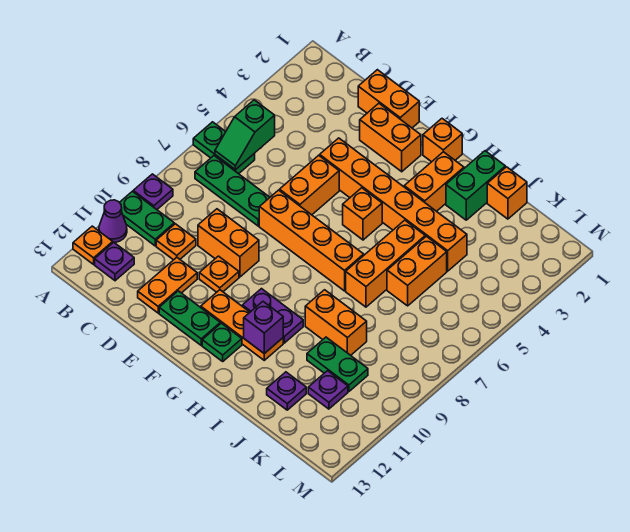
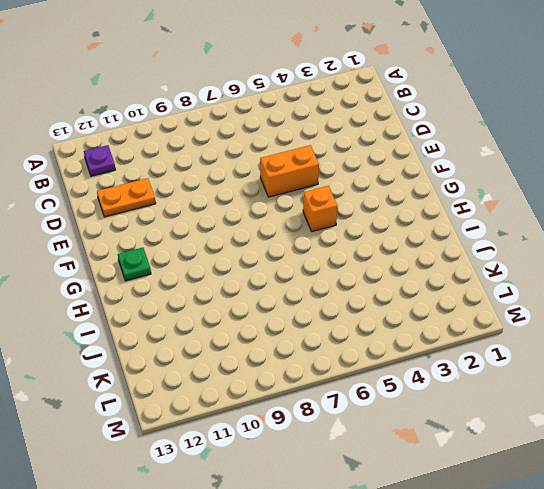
none -> green plate A6:B6 level 1
none -> purple plate A9 level 1
none -> green plate A10:B10 level 1
none -> purple cone A11 level 1

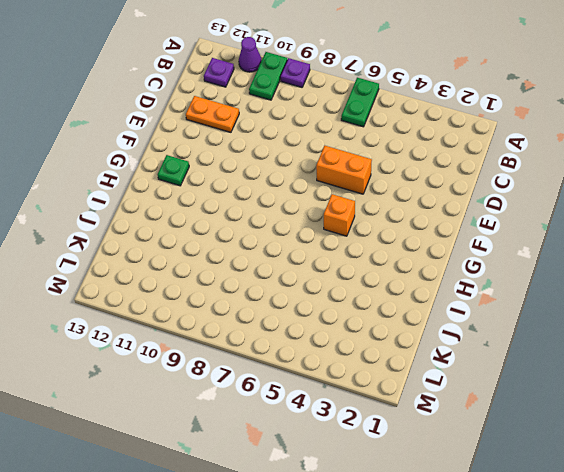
none -> orange plate A12 level 1
none -> green plate B7:D7 level 1
none -> orange plate C10 level 1
none -> orange brick D1:E1 level 1

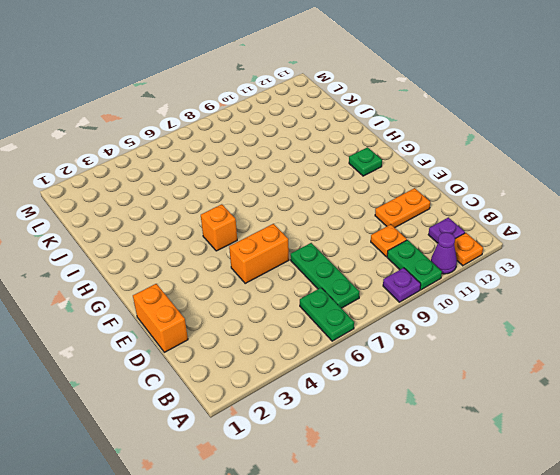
none -> orange brick D9:E9 level 1
none -> orange brick E2:F2 level 1
none -> orange brick E4:J4 level 1
none -> orange brick E7:H7 level 1

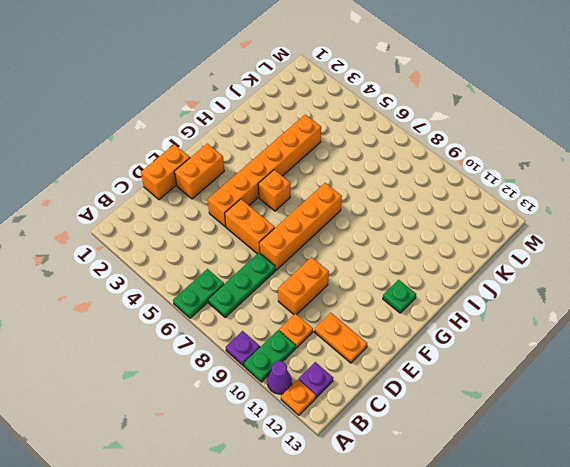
none -> orange plate E10 level 1
none -> green plate E12:F12 level 1
none -> orange plate F11:H11 level 1
none -> orange brick G1 level 1

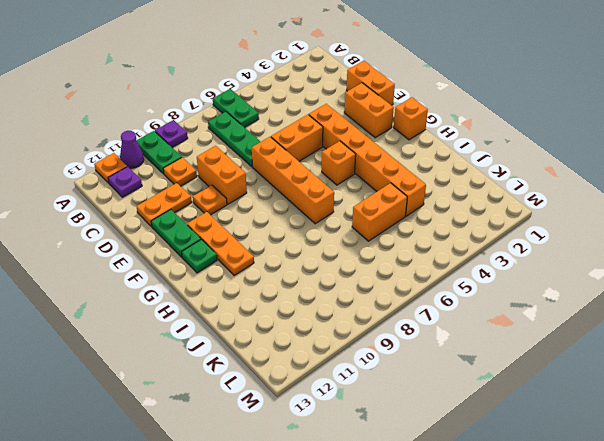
none -> purple plate G10:H10 level 1
none -> orange brick H2:H3 level 1
none -> green brick I1:I2 level 1
none -> orange brick I5:I7 level 1

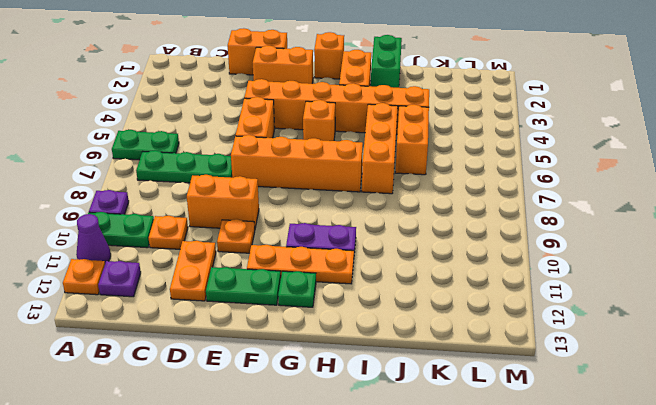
none -> orange brick I9:J9 level 1
none -> orange brick J1 level 1
none -> green plate J10:K10 level 1
none -> purple plate J12 level 1

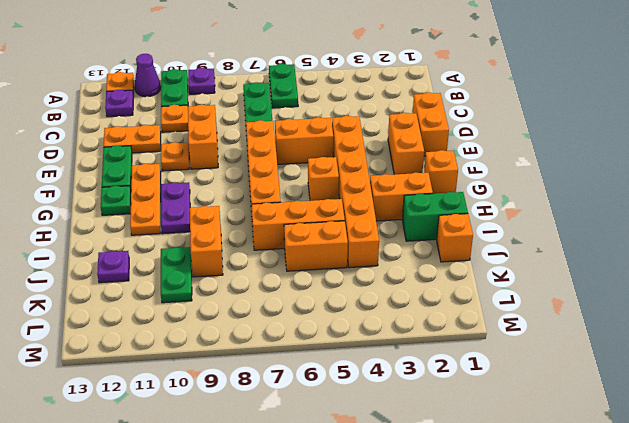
none -> purple plate K11 level 1
none -> green slope B5:B6 level 2 top 5
none -> purple brick H11 level 2

